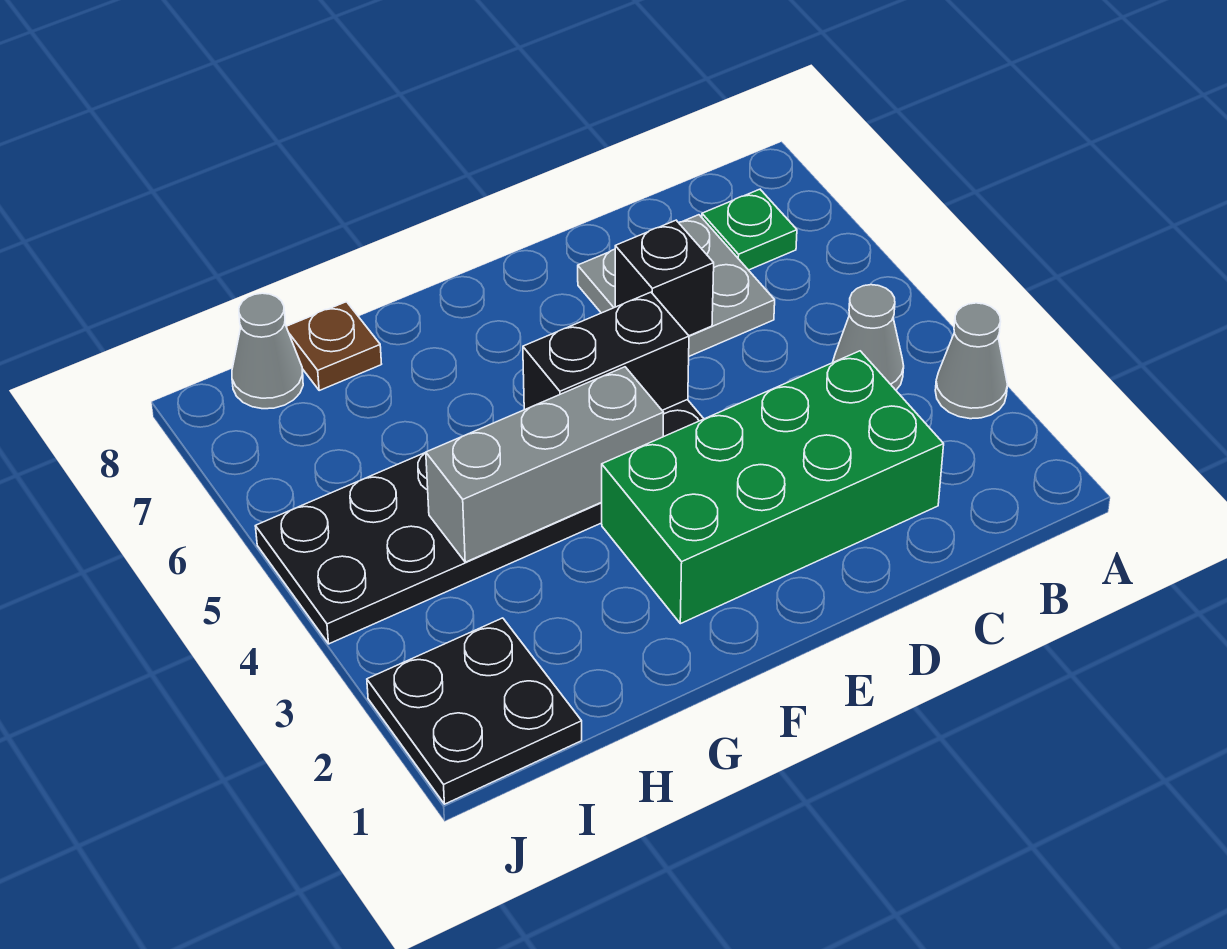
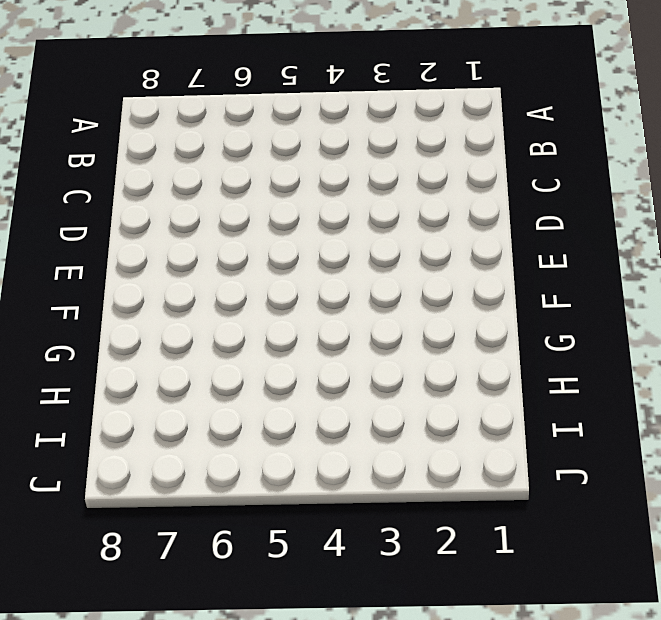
none -> grey cone A3 level 1
none -> grey cone B4 level 1
none -> green plate B7 level 1

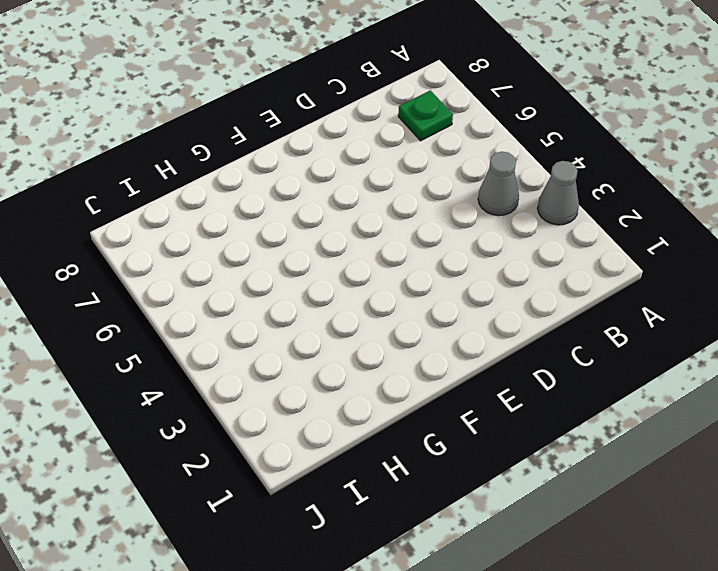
none -> green brick C2:F3 level 1
none -> grey plate C6:D7 level 1
none -> black plate E4:J5 level 1

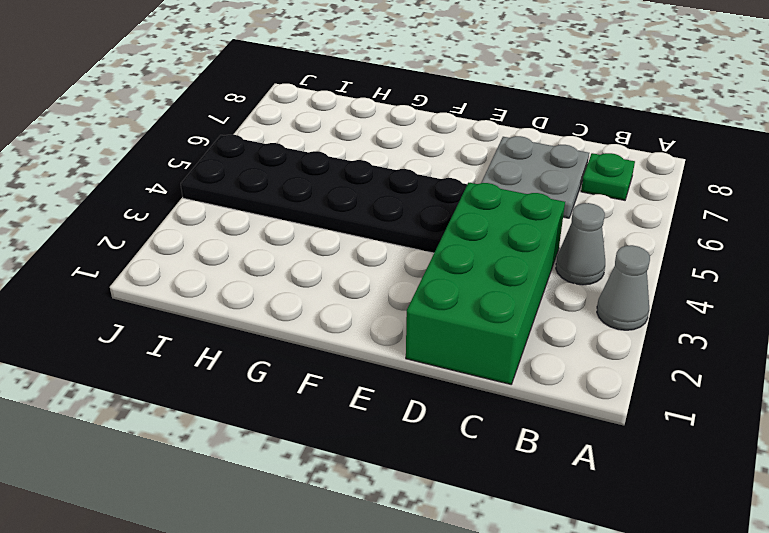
green brick C1:D4 level 1 -> green brick C2:F3 level 1
none -> brown plate H8 level 1
none -> black plate I1:J2 level 1
none -> grey cone I8 level 1

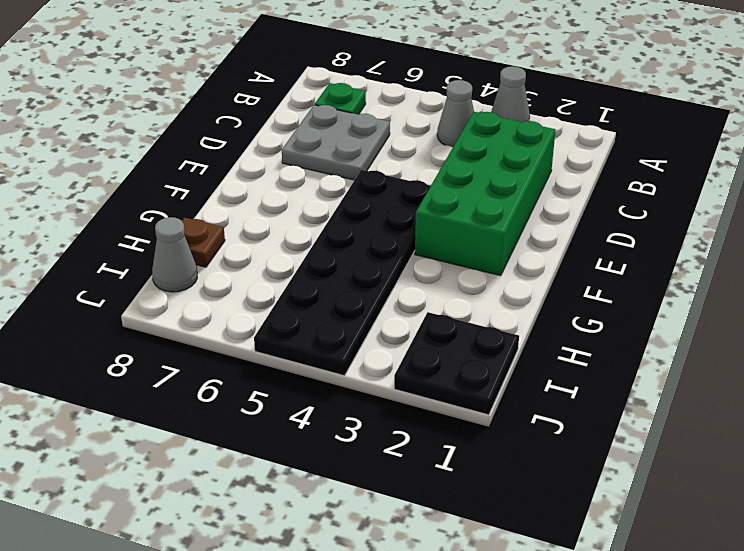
none -> black brick D6 level 2
none -> black brick E5:F5 level 2
none -> grey brick F4:H4 level 2

